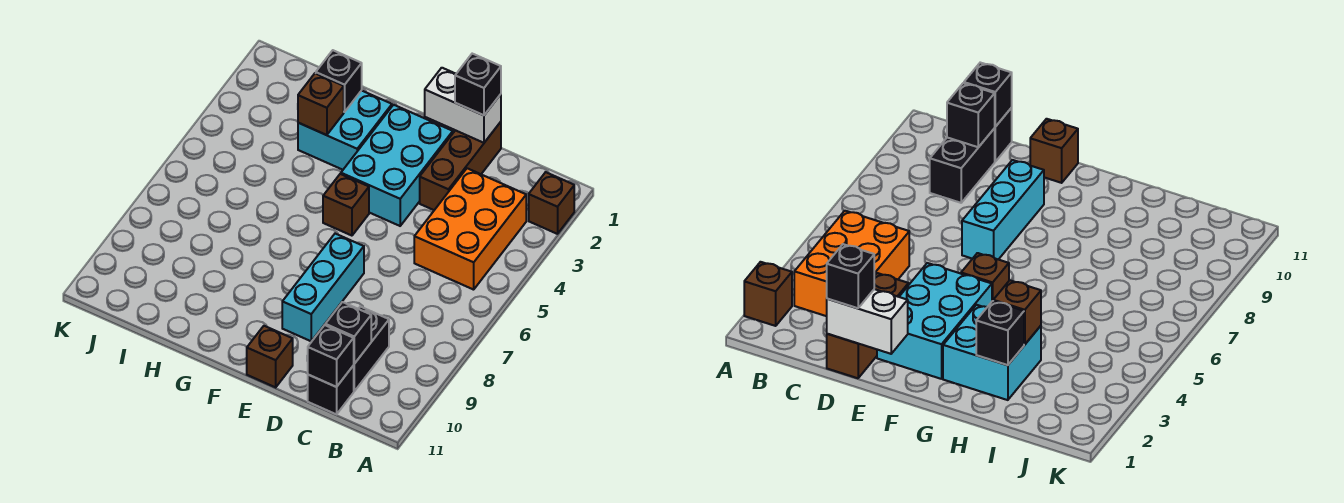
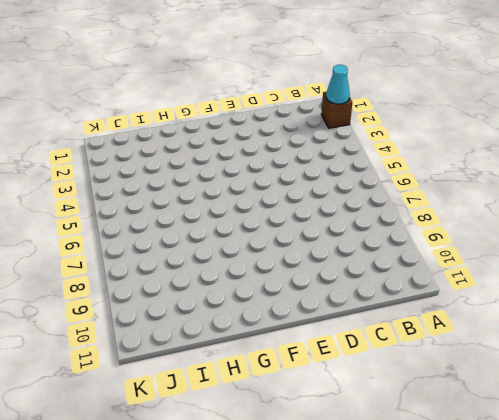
cyan cone A2 level 2 -> none
none -> orange brick B3:C5 level 1
none -> black brick C9:C10 level 1
none -> black brick C11 level 1

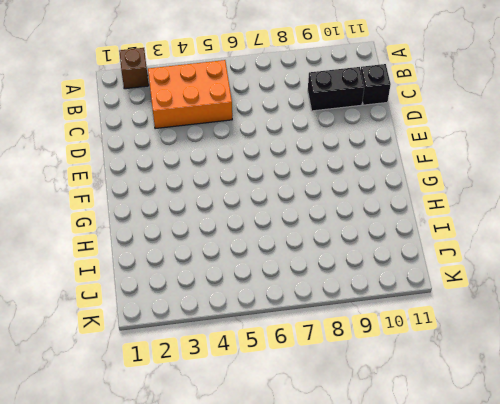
none -> brown brick D1:D3 level 1
none -> cyan brick E2:F4 level 1
none -> cyan brick E7:E9 level 1

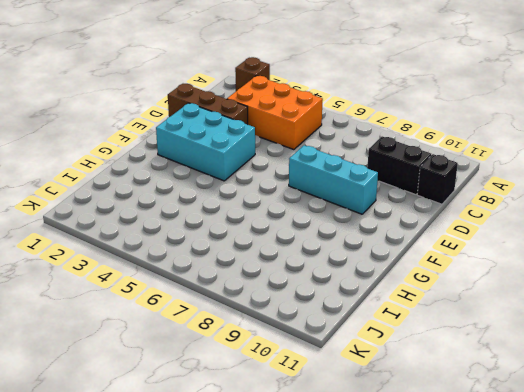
none -> brown brick E11 level 1
none -> brown brick F5 level 1
none -> cyan brick G2:H3 level 1

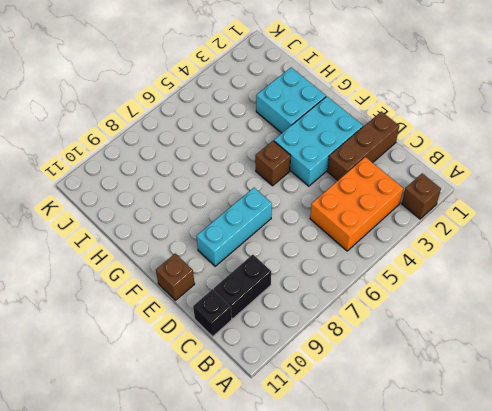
none -> black brick C10 level 2
none -> black brick C11 level 2
none -> white brick D1:E1 level 2

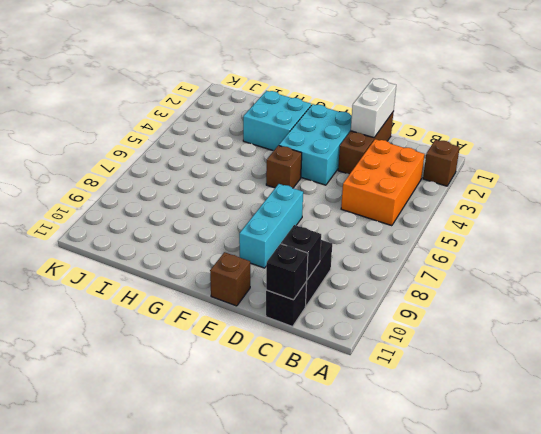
white brick D1:D2 level 2 -> white brick D1:E1 level 2
none -> black brick H2 level 2
none -> brown brick H3 level 2
none -> black brick D1 level 3

